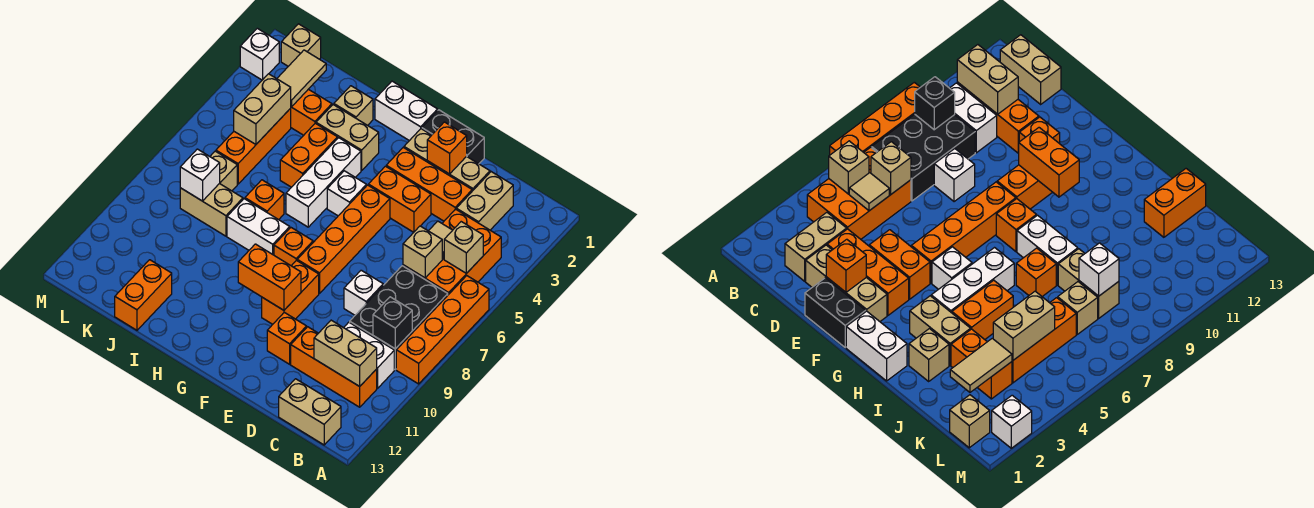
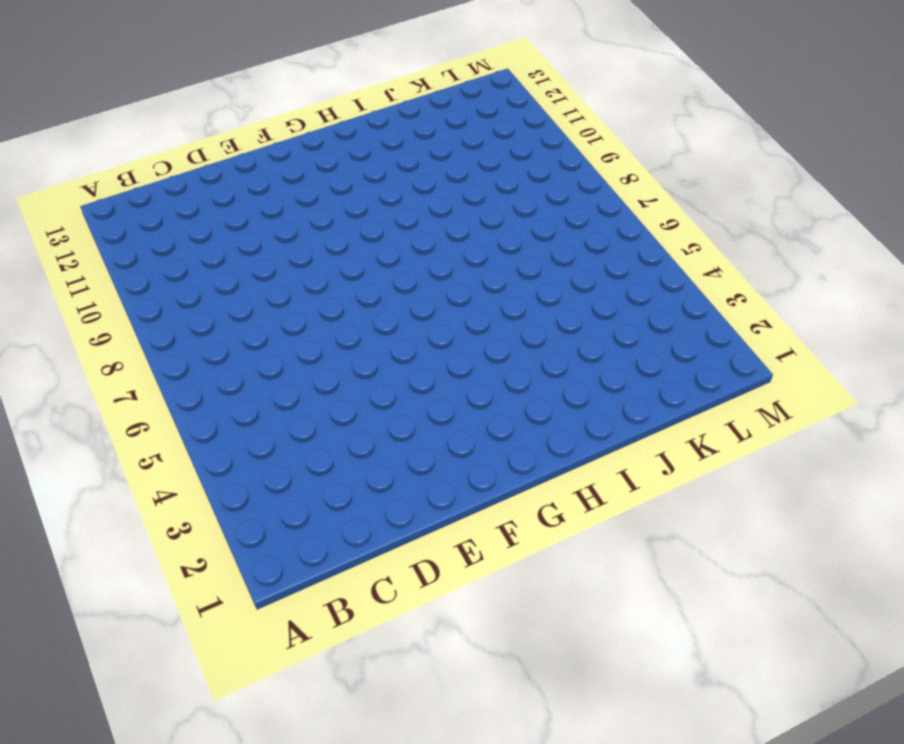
none -> orange brick A6:A9 level 1
none -> orange brick B4:C6 level 1
none -> black brick B7:C9 level 1
none -> white brick B10:C10 level 1

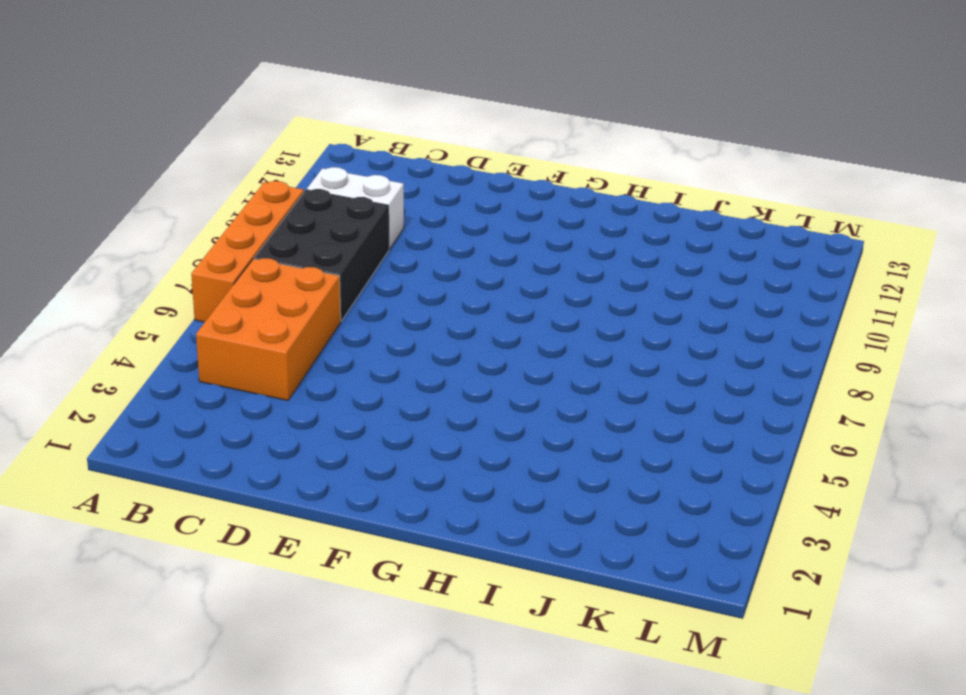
none -> orange brick B11:D11 level 1
none -> tan brick B13:C13 level 1
none -> tan brick C2:C3 level 1
none -> tan brick D2:F2 level 1

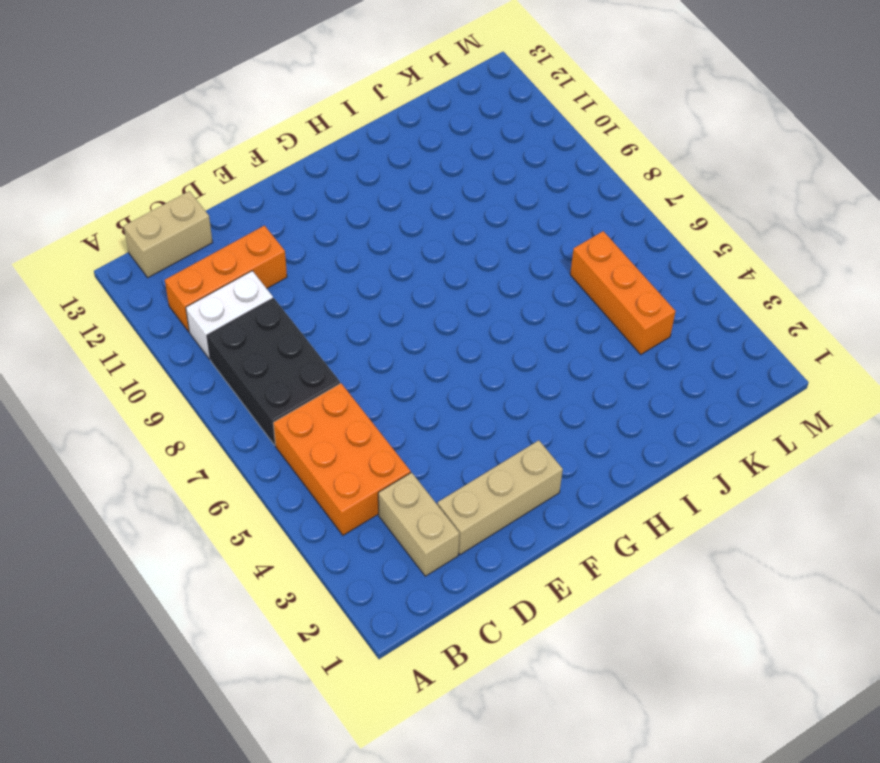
none -> orange brick A6:A9 level 1
none -> orange brick D3:F3 level 1
none -> white brick D8 level 1
none -> black brick E1:F1 level 1

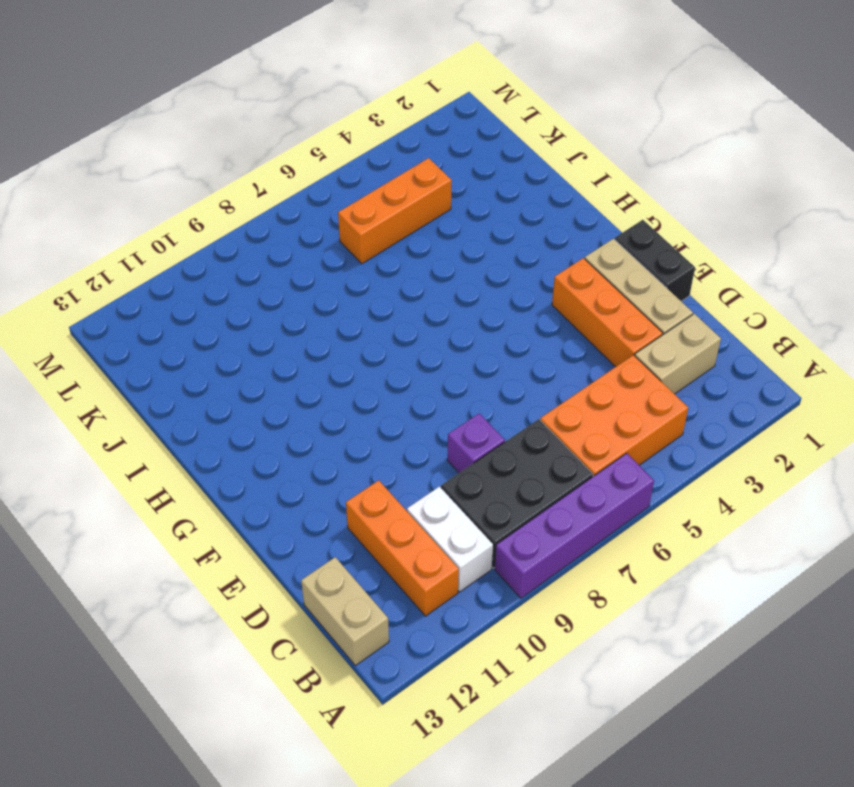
purple brick A6:A9 level 1 -> orange brick A6:A9 level 1
purple brick D8 level 1 -> white brick D8 level 1
none -> orange brick E4:F4 level 1
none -> orange brick E11 level 1
none -> orange brick F5:F8 level 1
none -> orange brick F9:F10 level 1

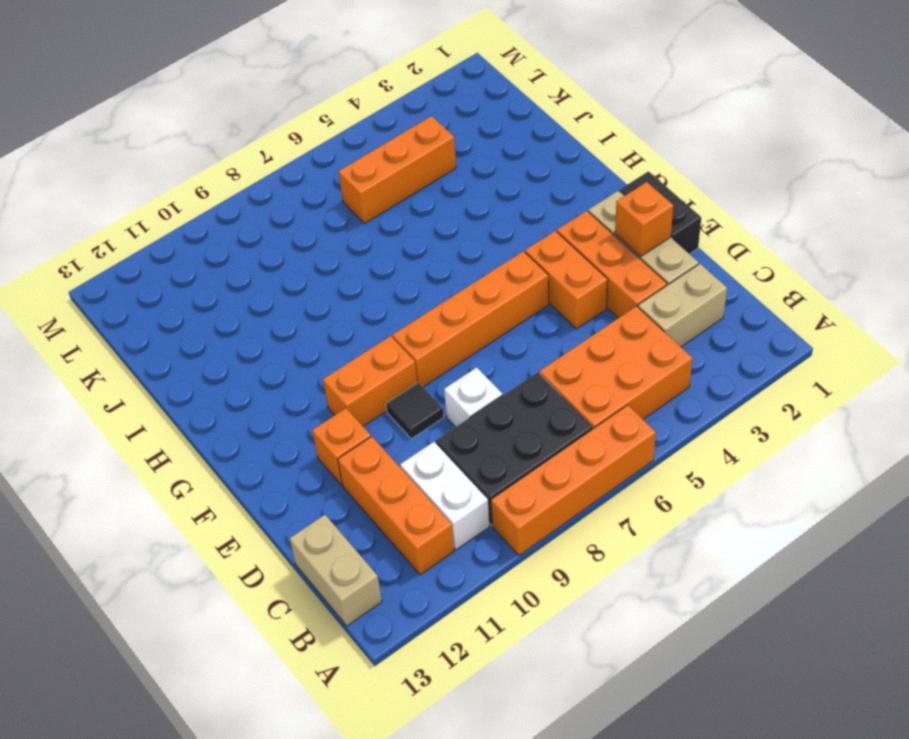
black tile E9 level 1 -> none
none -> white brick G1:H1 level 1
none -> white brick G5 level 1
none -> orange brick G8 level 1
none -> tan brick H3:I3 level 1

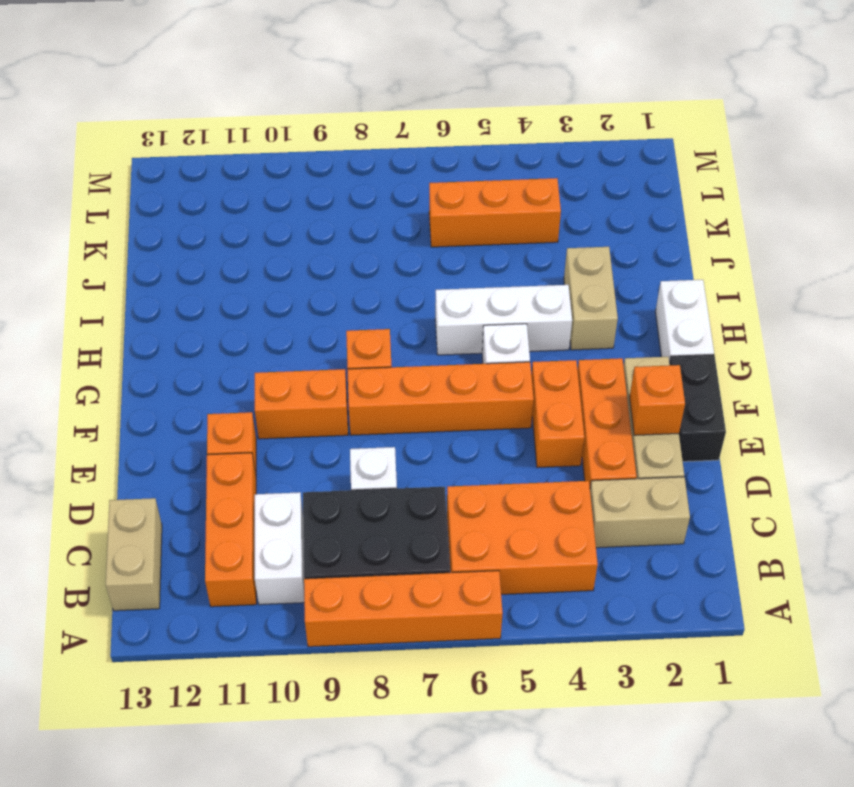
none -> white brick H8:I8 level 1
none -> tan brick I2 level 1
none -> orange brick I4:I5 level 1
none -> orange brick I7 level 1

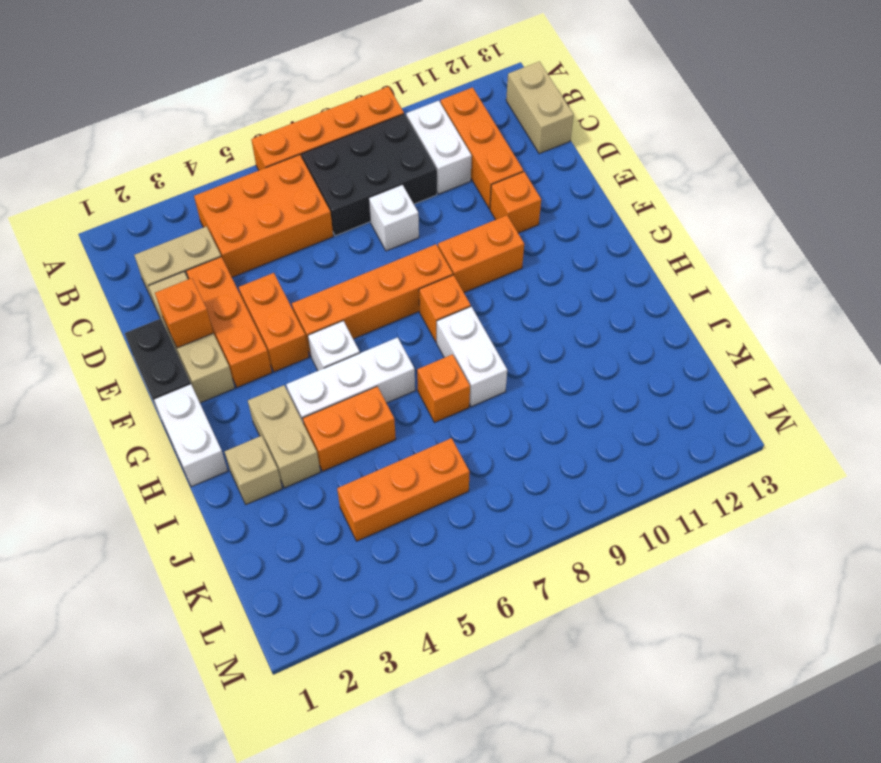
none -> orange brick J3:K3 level 1
none -> tan brick J8:K8 level 1
none -> orange brick J12:J13 level 1
none -> tan brick K7 level 1

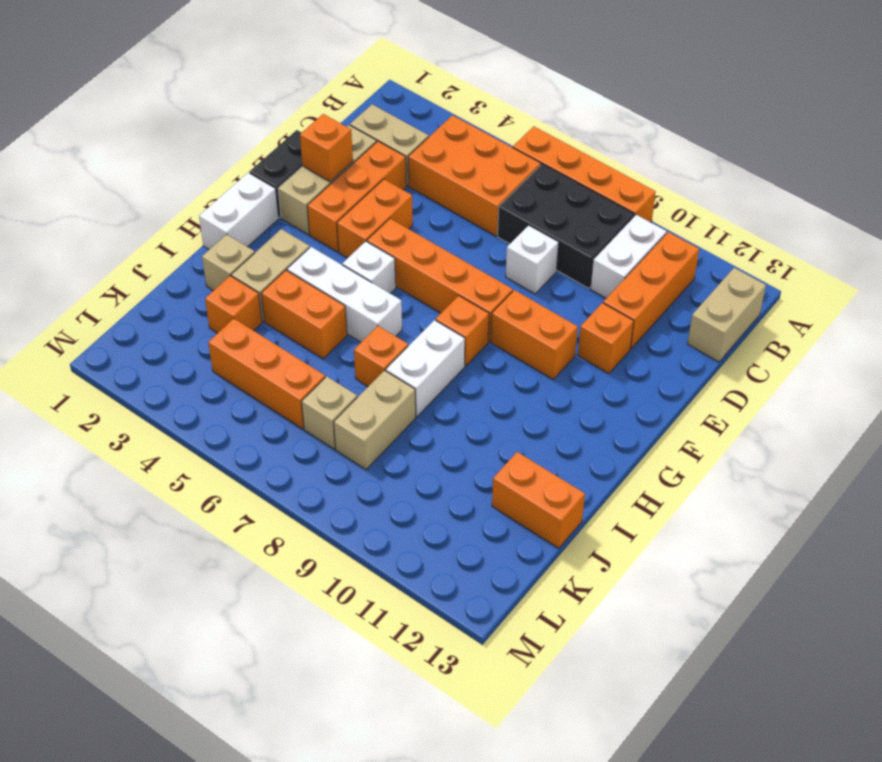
orange brick J3 level 1 -> orange brick J3:K3 level 1
none -> tan brick L1 level 1
none -> white brick M2 level 1
none -> tan brick B5 level 2
none -> black brick B9 level 2

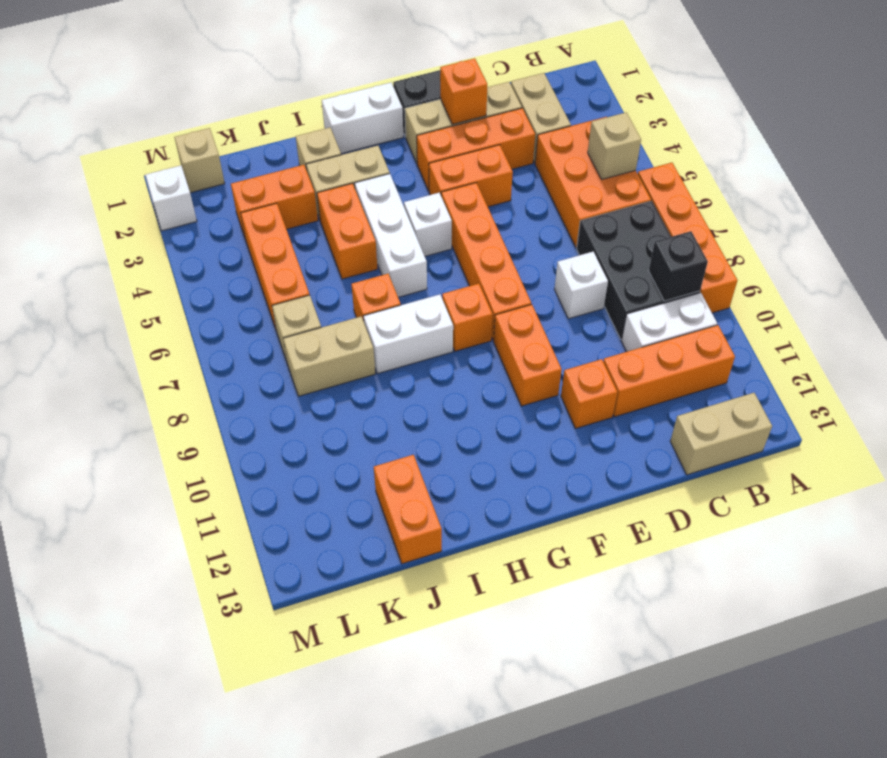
none -> tan brick B11:C11 level 2
none -> tan tile C5 level 2
none -> tan brick C6 level 2
none -> orange brick F10:G10 level 2

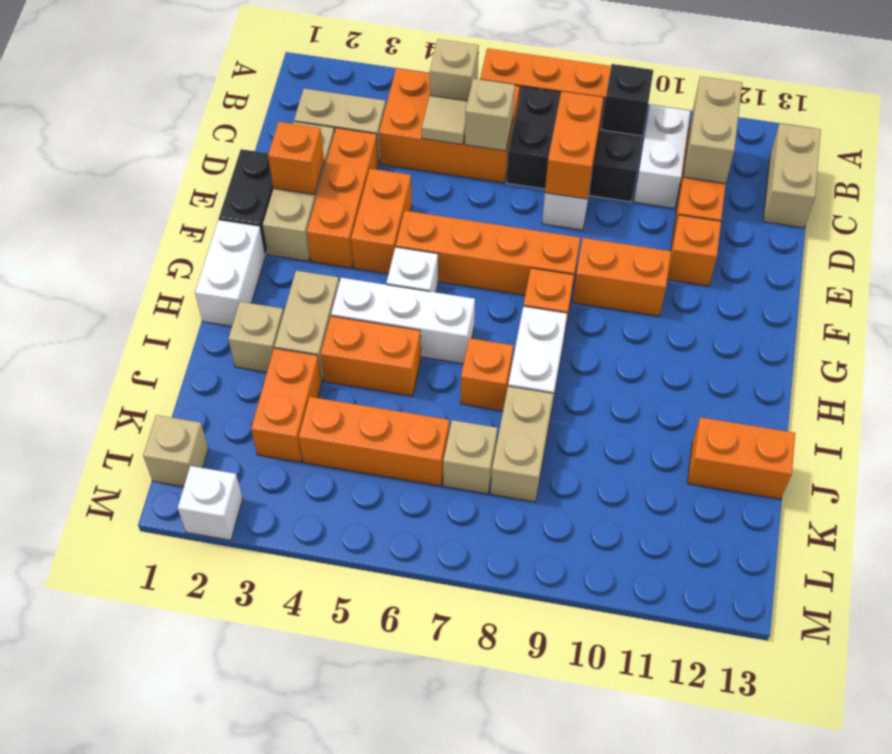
orange brick C8:D8 level 2 -> orange brick F10:G10 level 2
none -> tan tile K2:K3 level 2
none -> tan brick K4:K5 level 2
none -> white brick K8 level 2

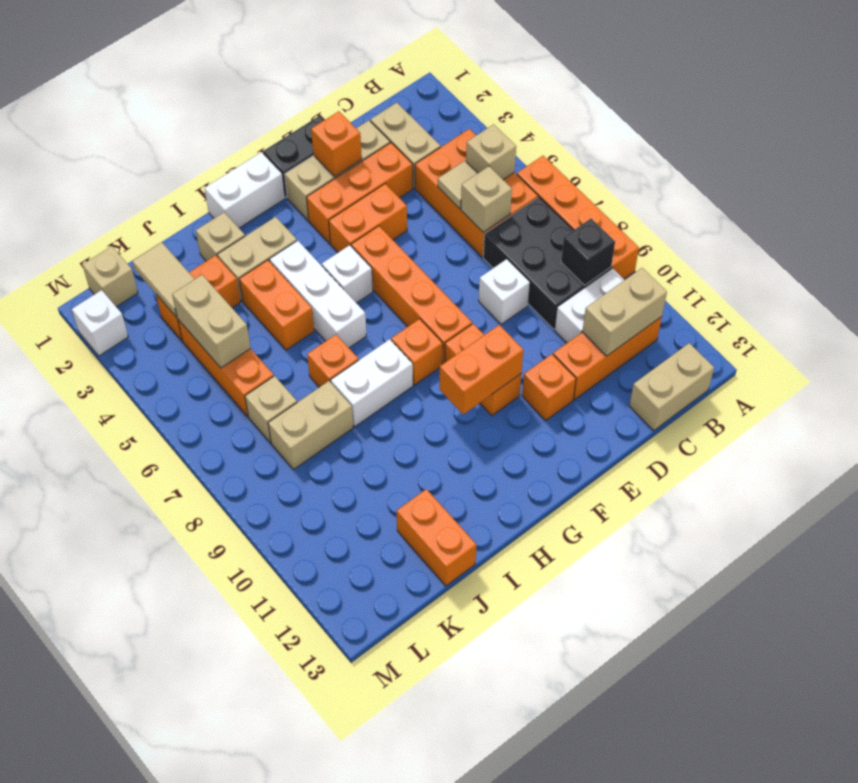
none -> white brick K8 level 2

